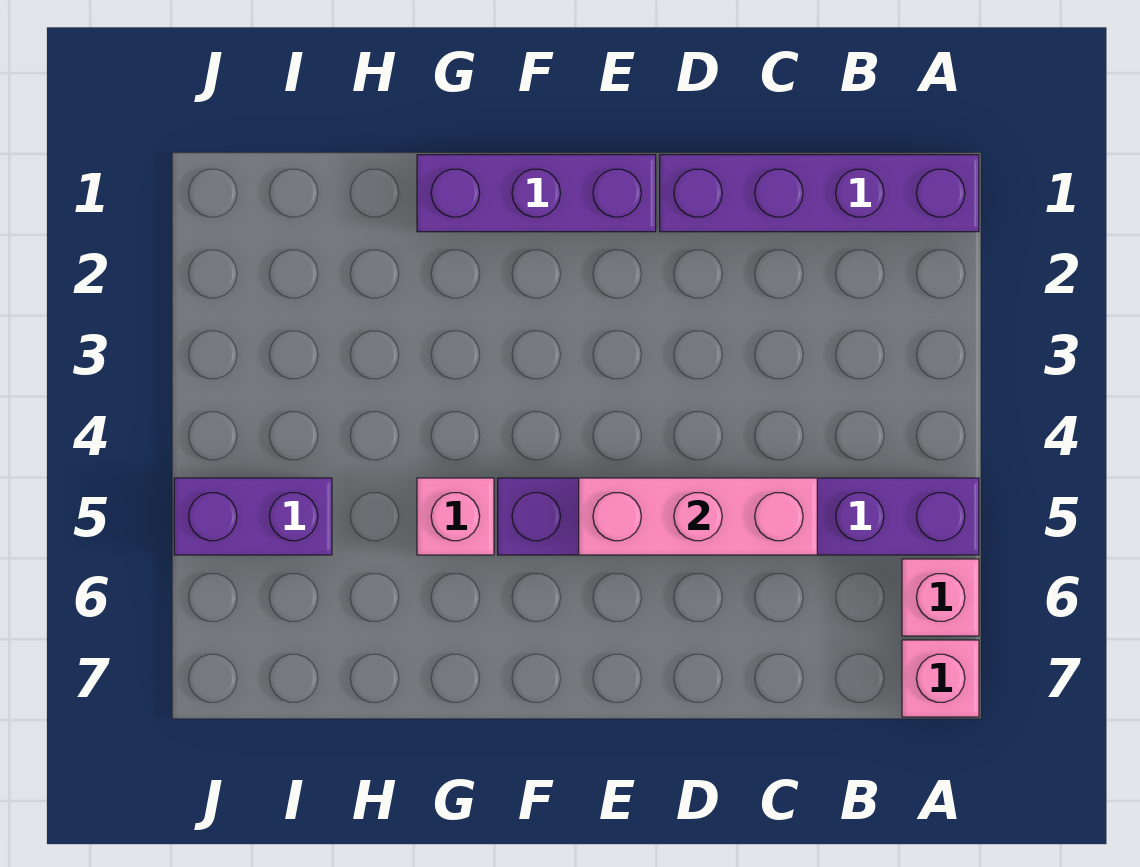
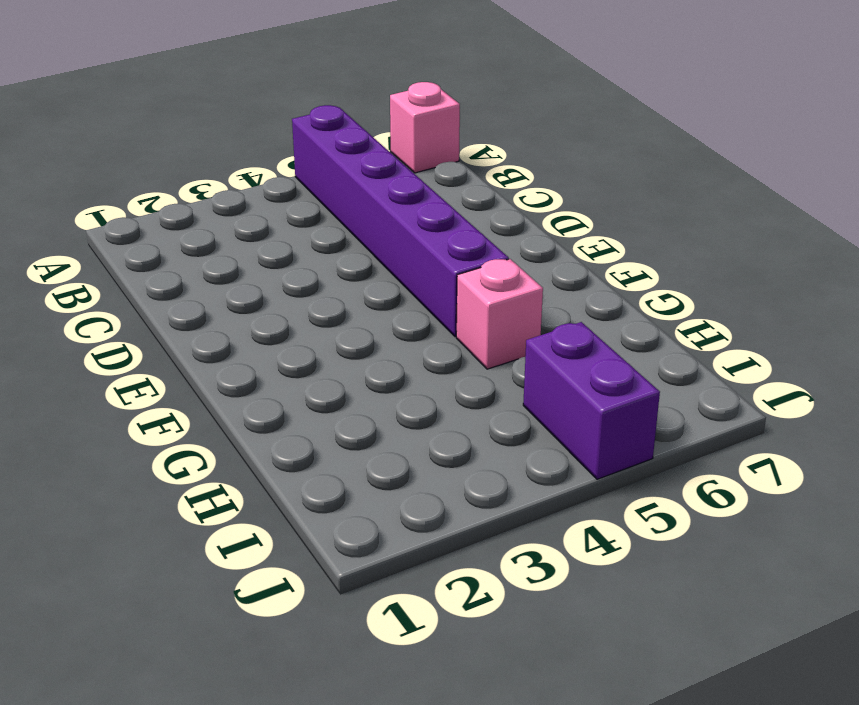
none -> purple brick A1:D1 level 1
none -> pink brick A6 level 1

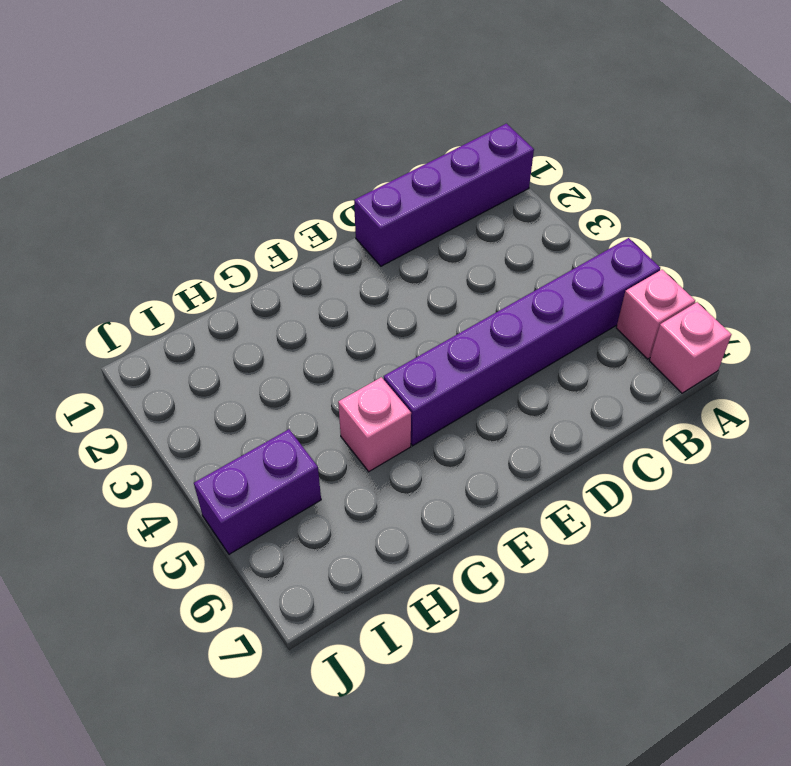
none -> purple brick E1:G1 level 1
none -> pink brick C5:E5 level 2

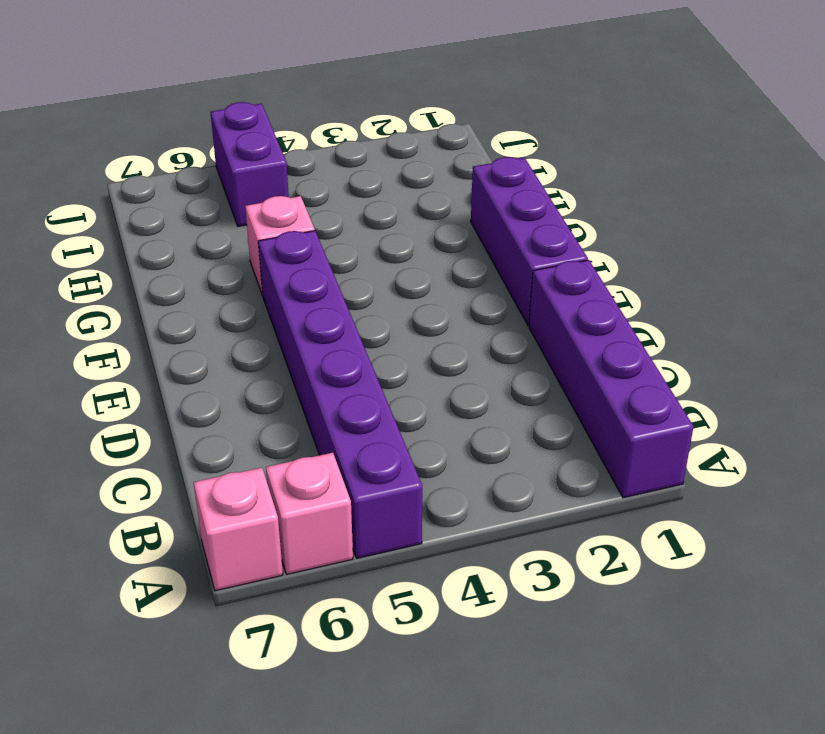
none -> pink brick C5:E5 level 2

